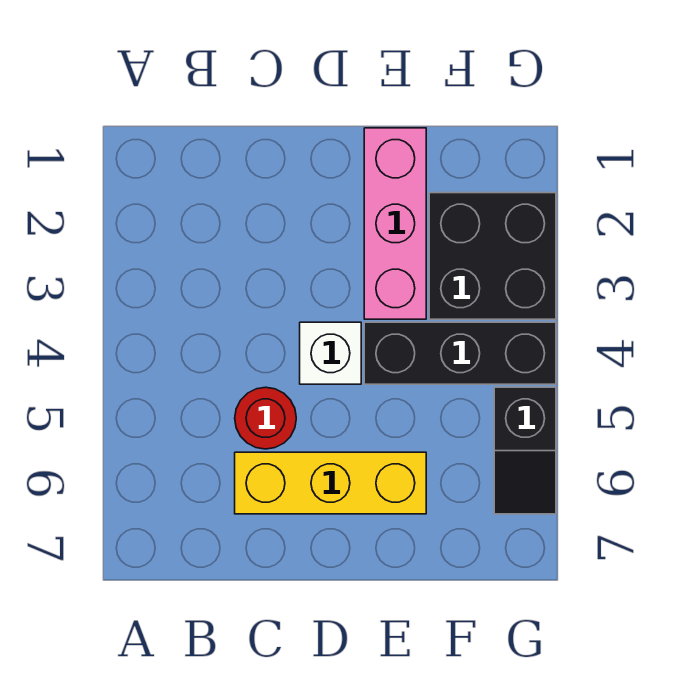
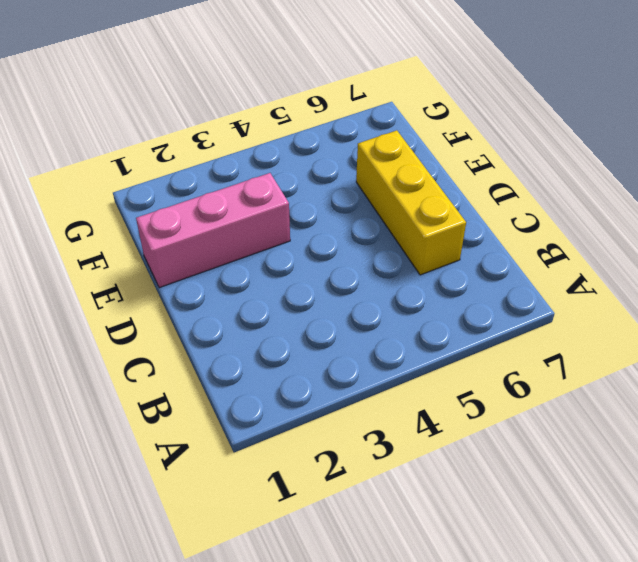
none -> red round brick C5 level 1
none -> white brick D4 level 1

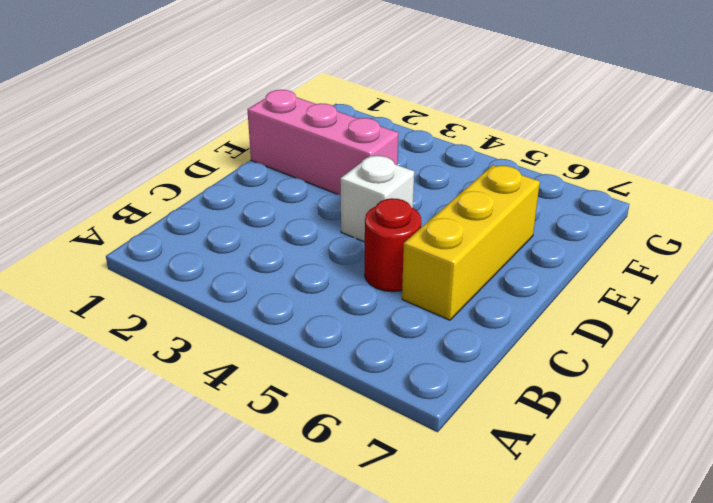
none -> black brick E4:G4 level 1
none -> black brick F2:G3 level 1

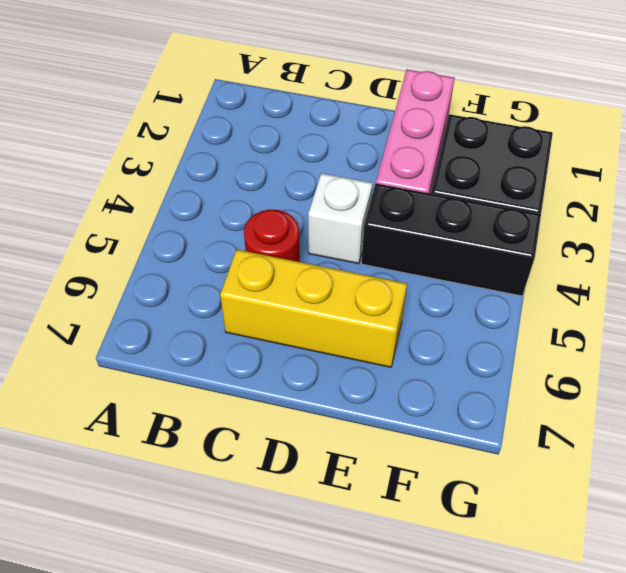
none -> black slope G5:G6 level 1 top 5

